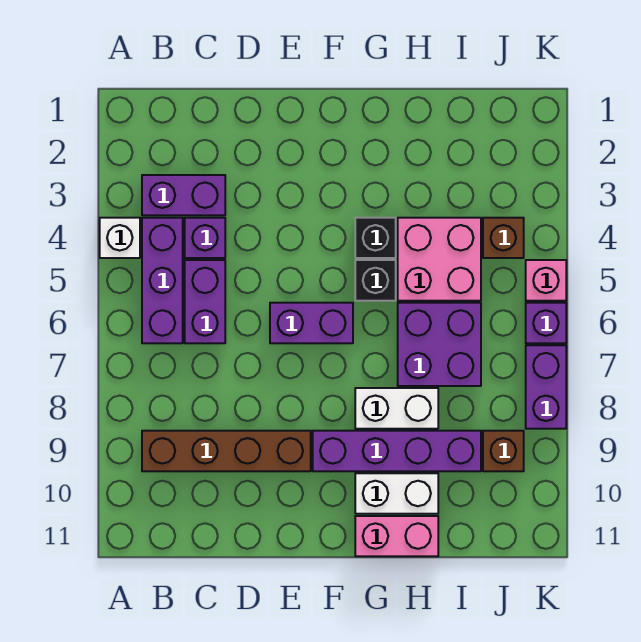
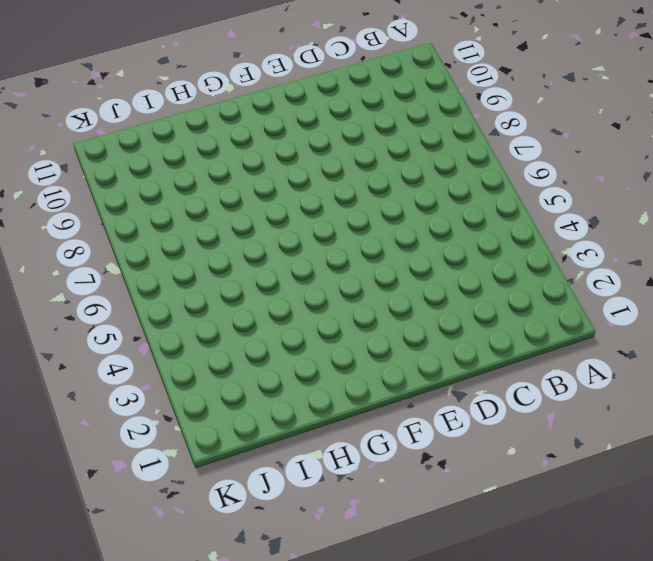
none -> white brick A4 level 1
none -> purple brick B3:C3 level 1
none -> purple brick B4:B6 level 1

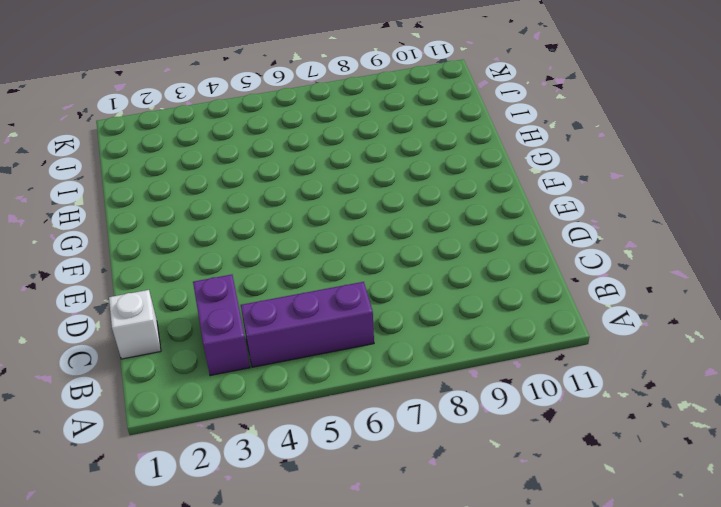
white brick C1 level 1 -> white brick A4 level 1
none -> brown brick B9:E9 level 1
none -> purple brick C4 level 1
none -> purple brick C5:C6 level 1

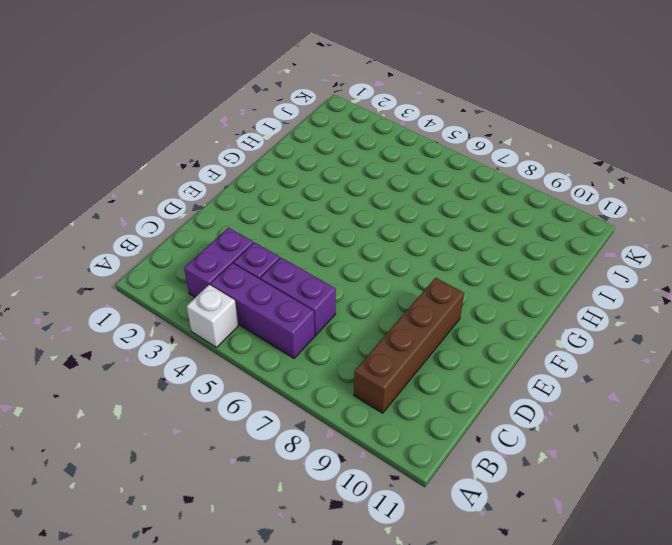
none -> purple brick E6:F6 level 1
none -> purple brick F9:I9 level 1
none -> black brick G4 level 1

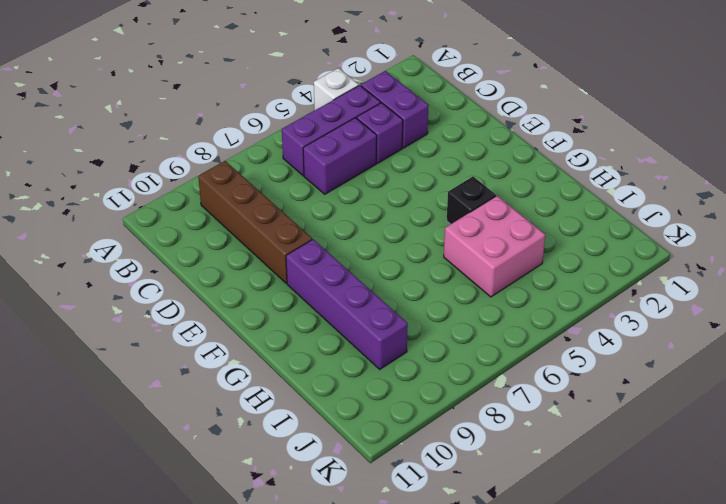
none -> purple brick E6:F6 level 1
none -> black brick G5 level 1
none -> white brick G8:H8 level 1

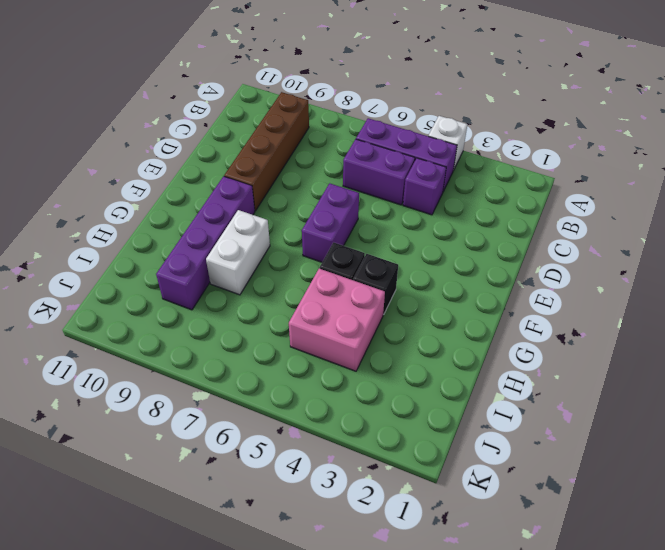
none -> purple brick B3:C3 level 1
none -> white brick G10:H10 level 1
none -> pink brick G11:H11 level 1

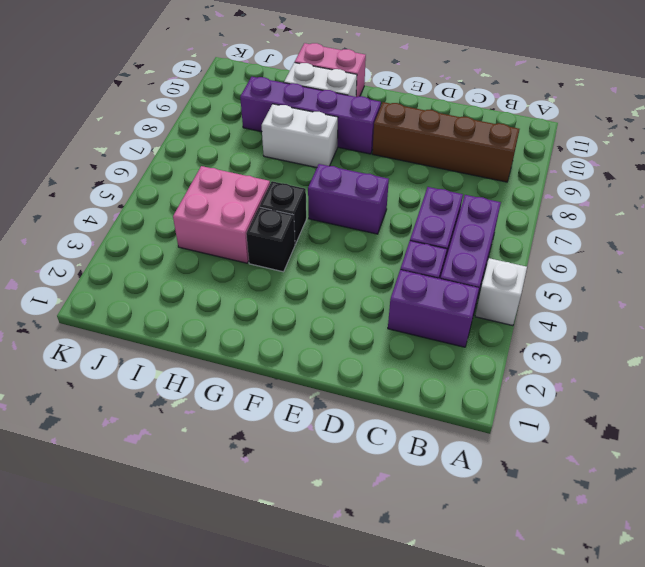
none -> purple brick H6:I7 level 1
none -> brown brick J4 level 1
none -> brown brick J9 level 1

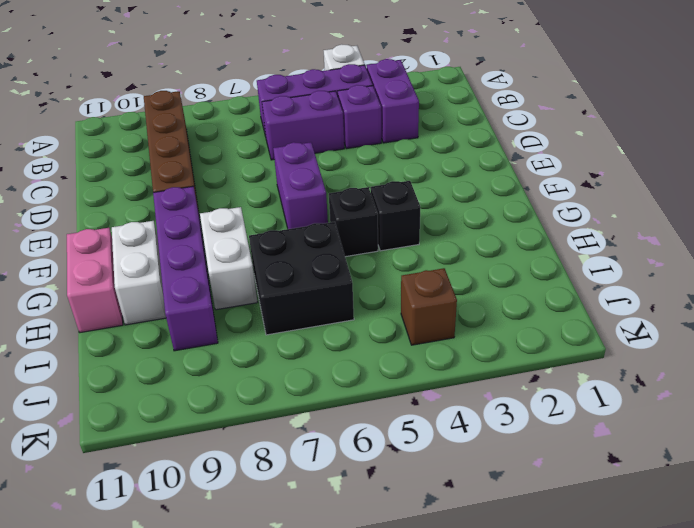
black brick H6:I7 level 1 -> purple brick H6:I7 level 1
none -> pink brick H4:I5 level 1
none -> brown brick J9 level 1
none -> pink brick K5 level 1

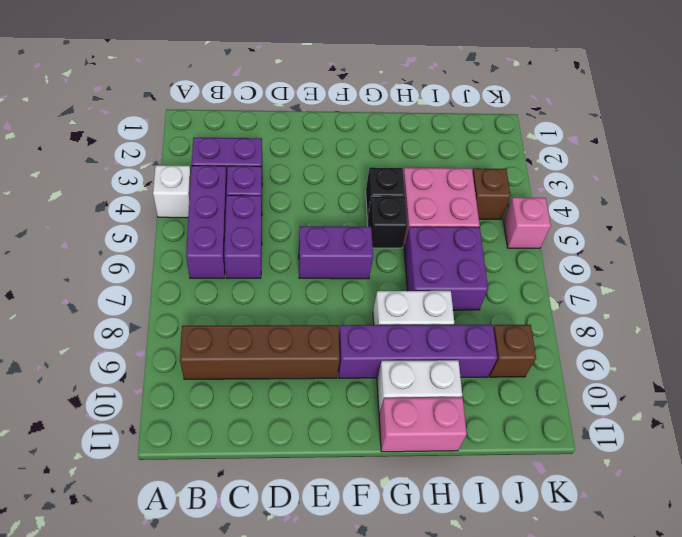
none -> purple brick K6 level 1
none -> purple brick K7:K8 level 1

